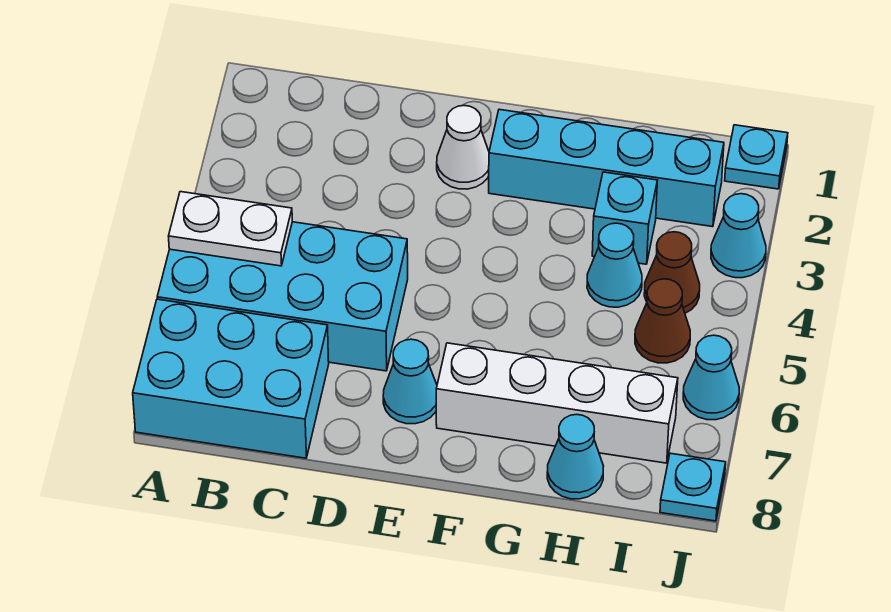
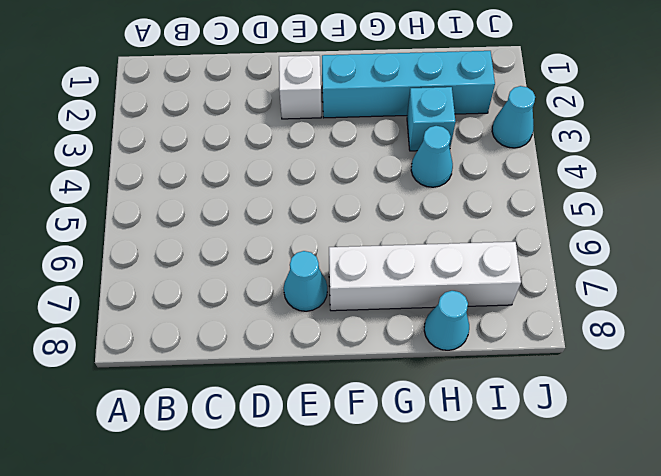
white brick E2 level 1 -> white cone E2 level 1
none -> cyan brick A5:D6 level 1
none -> cyan brick A7:C8 level 1
none -> brown cone I4 level 1

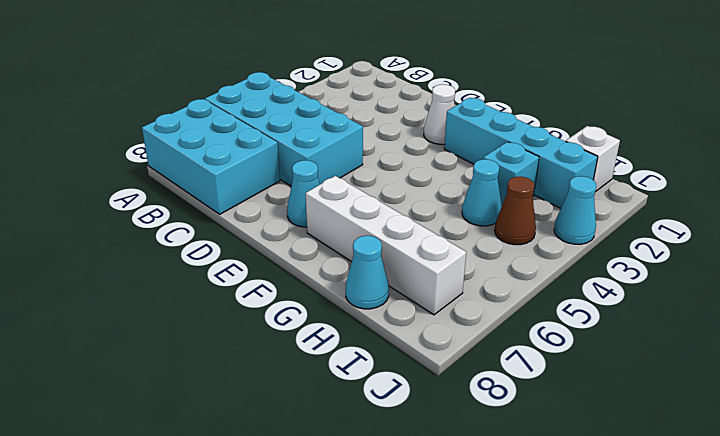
white brick I1 level 1 -> none
none -> brown cone I5 level 1
none -> cyan plate J1 level 1
none -> cyan cone J6 level 1

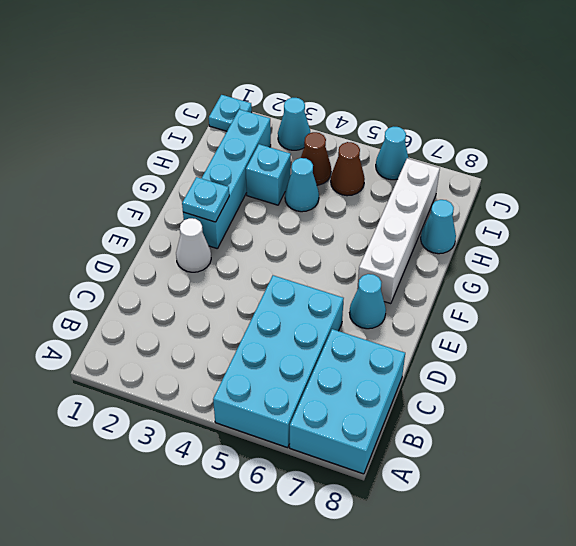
cyan plate F2 level 2 -> cyan plate J8 level 1
none -> white plate A5:B5 level 2

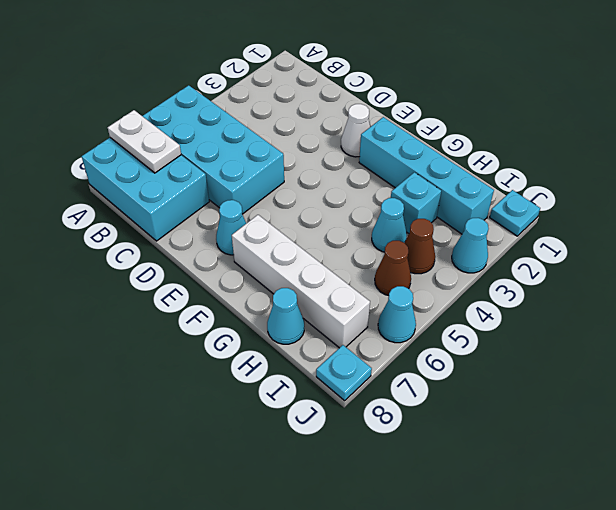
white plate A7:B7 level 2 -> white plate A5:B5 level 2

